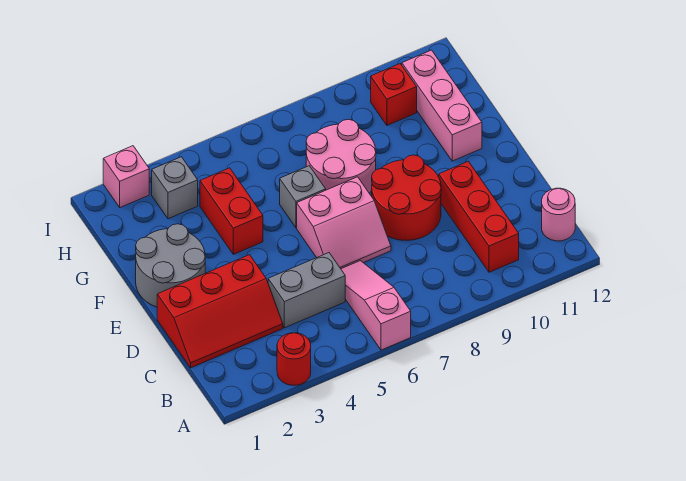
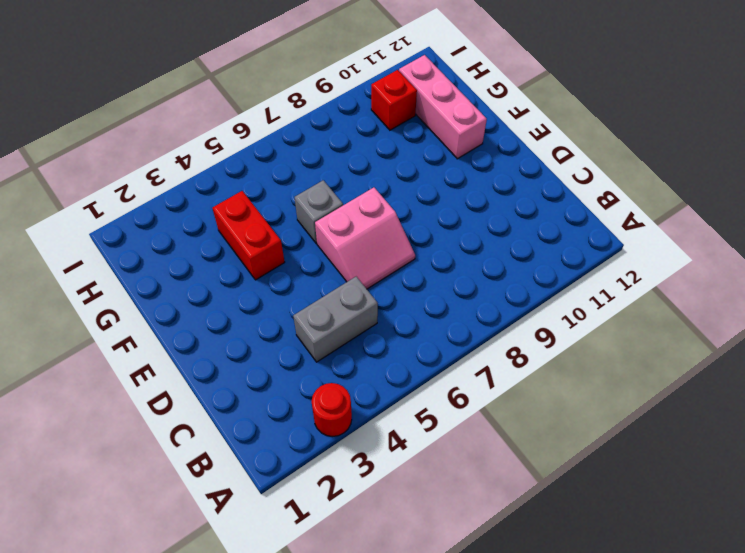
none -> pink slope A6:C6 level 1 top A
none -> red brick B10:D10 level 1
none -> pink round brick B12 level 1

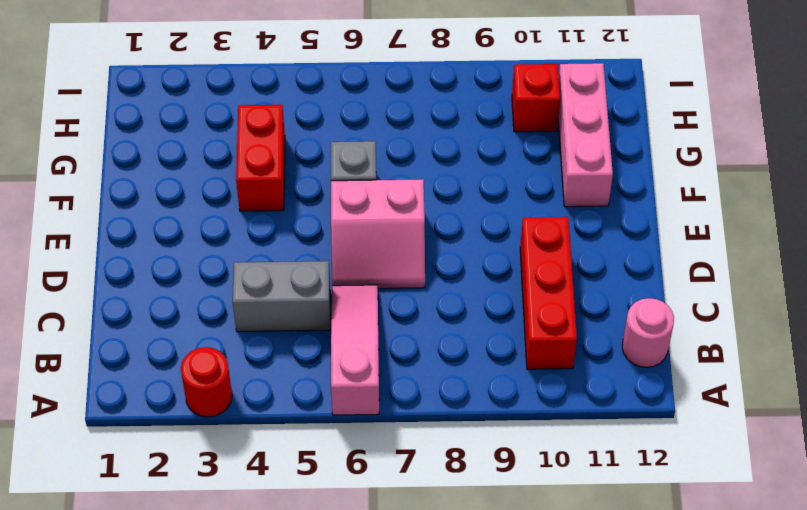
none -> red slope C1:D3 level 1 top D
none -> red round brick D8:E9 level 1
none -> grey round brick E1:F2 level 1

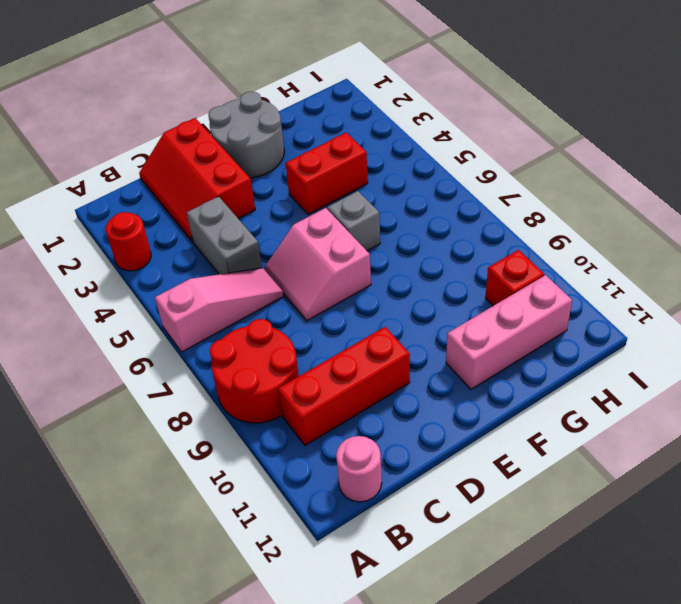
red round brick A8:B9 level 1 -> red round brick D8:E9 level 1
none -> pink round brick F7:G8 level 1
none -> grey brick H3 level 1
none -> pink brick I2 level 1

